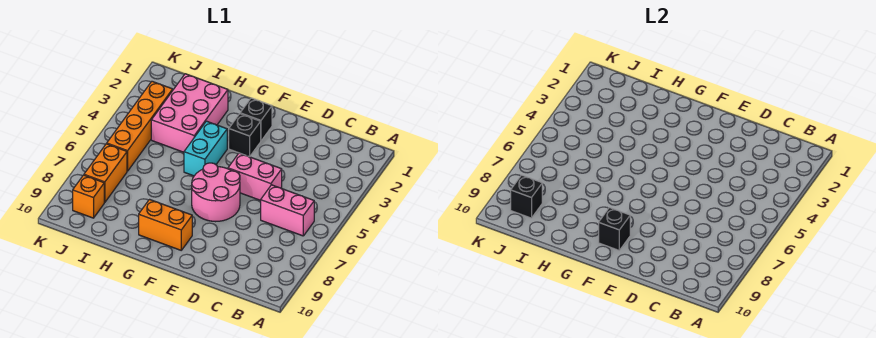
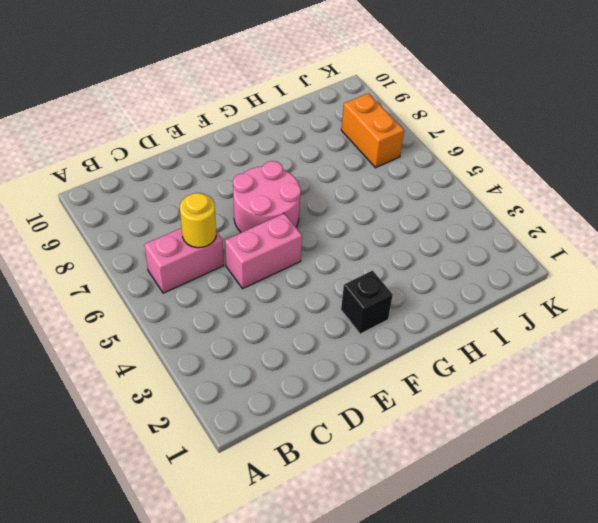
yellow round brick C6 level 2 -> none
none -> black brick F3 level 1
none -> orange brick F9:G9 level 1
none -> cyan brick G4:G5 level 1

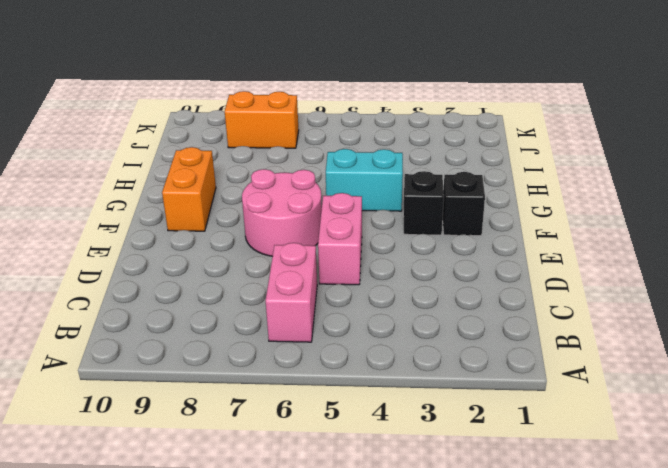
none -> pink brick H2:I4 level 1
none -> orange brick J3:J6 level 1
none -> orange brick J9 level 1

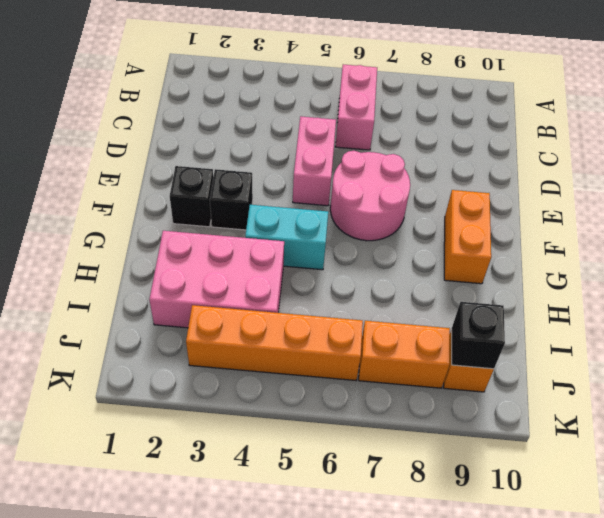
none -> black brick F9 level 2

